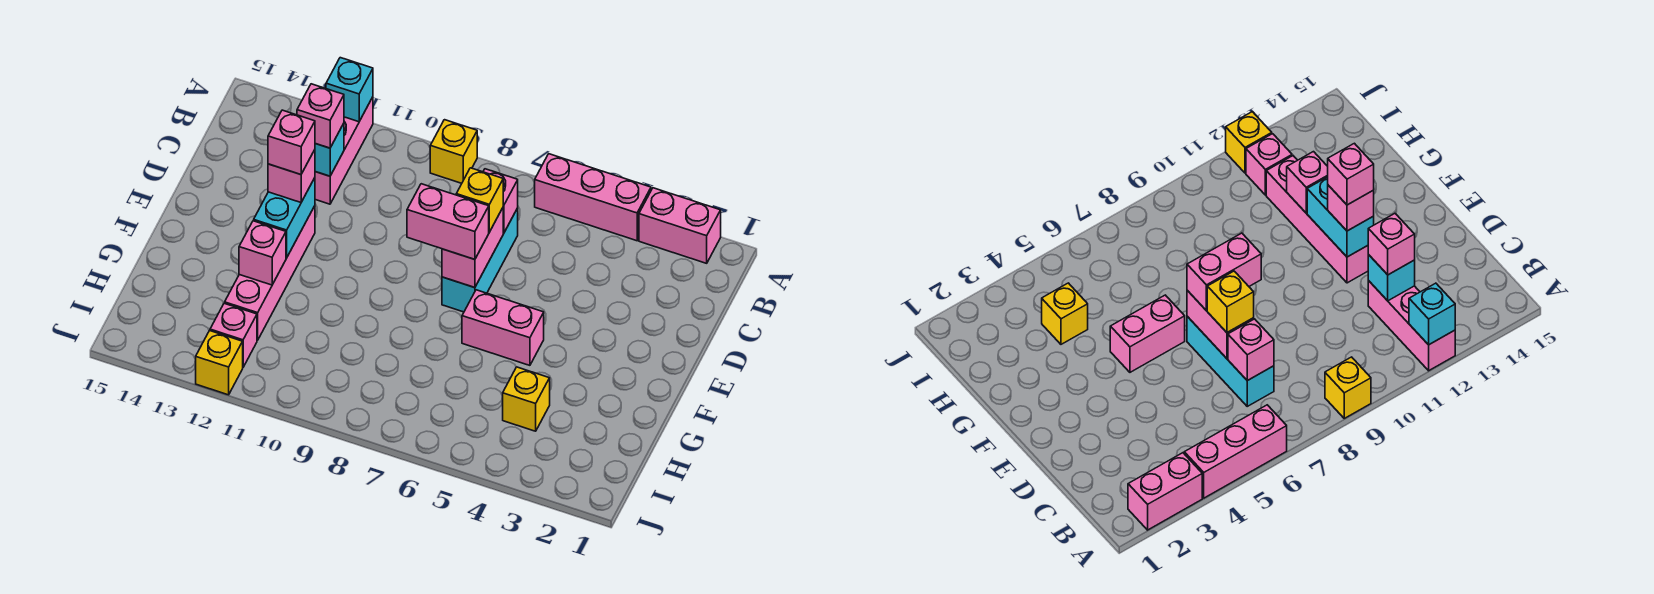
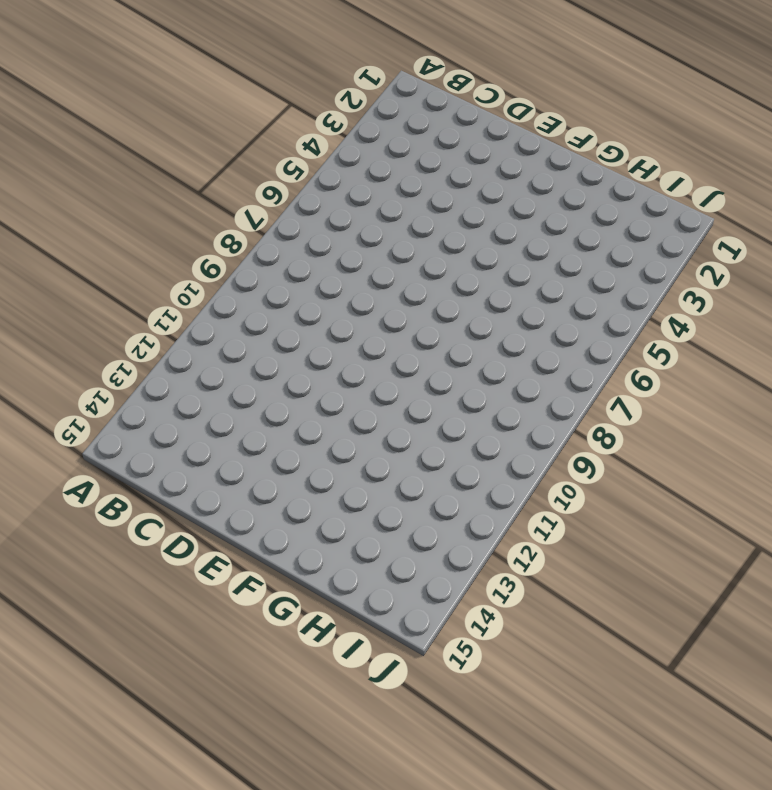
none -> pink brick A2:A3 level 1
none -> pink brick A4:A6 level 1
none -> yellow brick A9 level 1

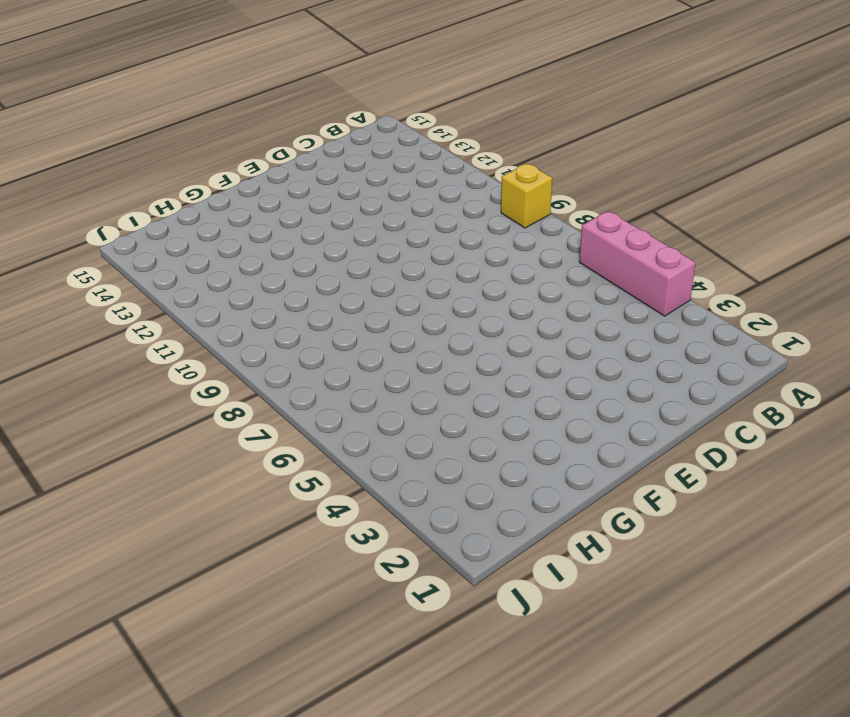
none -> pink brick A2:A3 level 1
none -> pink brick A12:C12 level 1
none -> cyan brick C7:E7 level 1

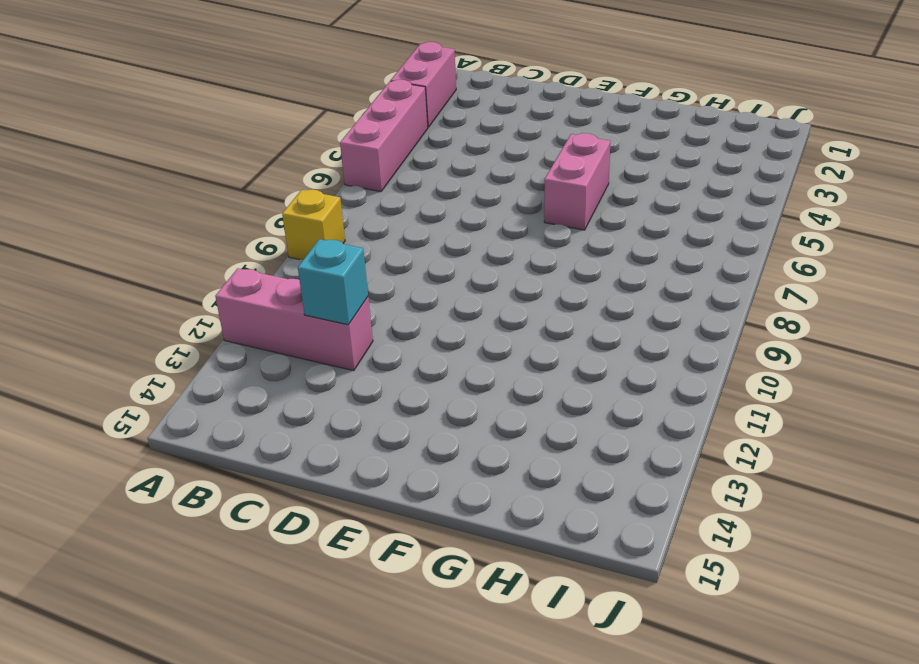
none -> cyan brick C7:E7 level 1
none -> pink brick E12:H12 level 1
none -> yellow brick H4 level 1

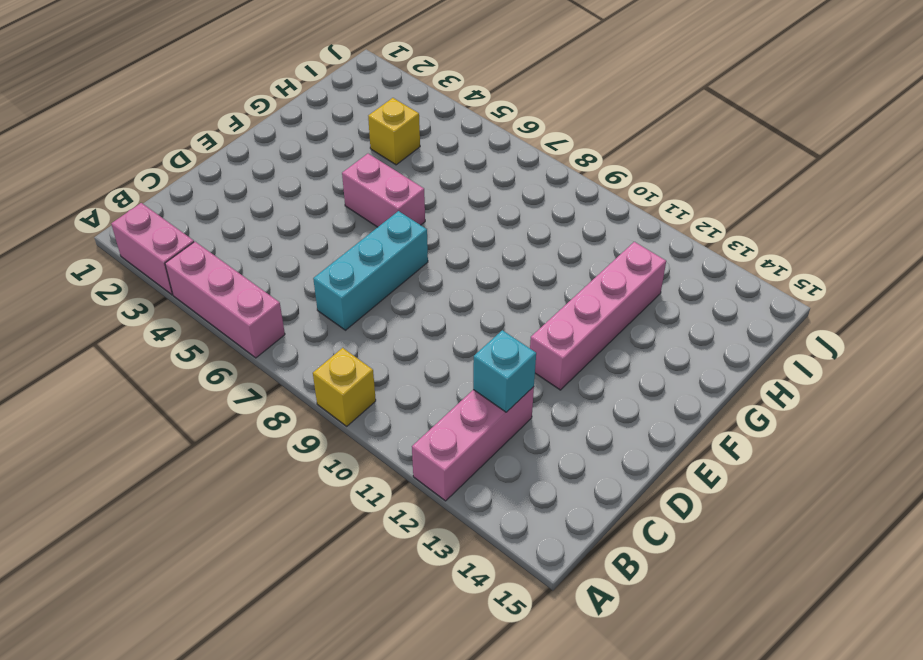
none -> pink brick I12 level 1
none -> yellow brick J12 level 1
none -> cyan brick A12 level 2

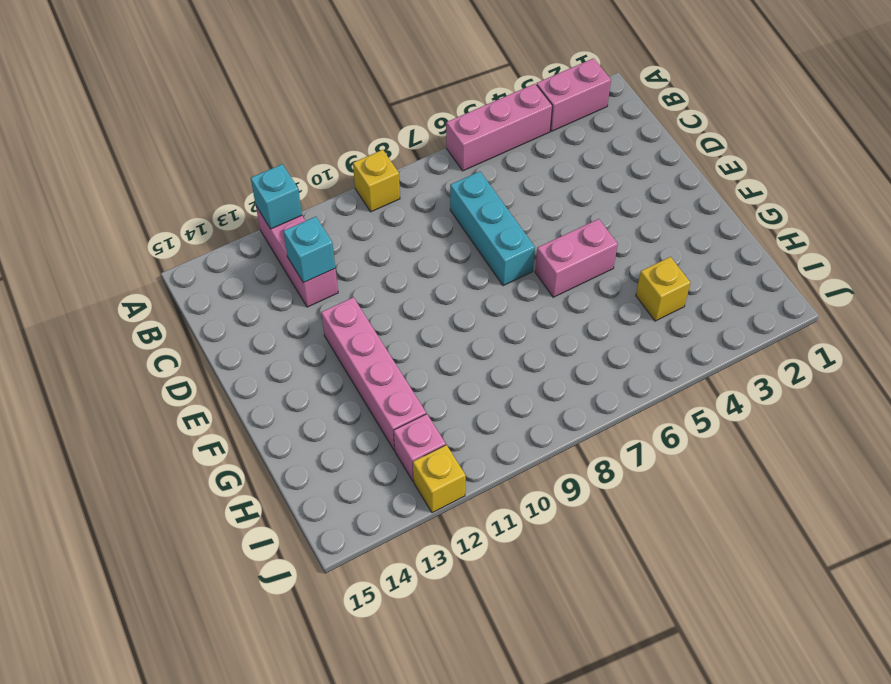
none -> pink brick C7 level 2
none -> pink brick D7:E7 level 2
none -> cyan brick E12:F12 level 2

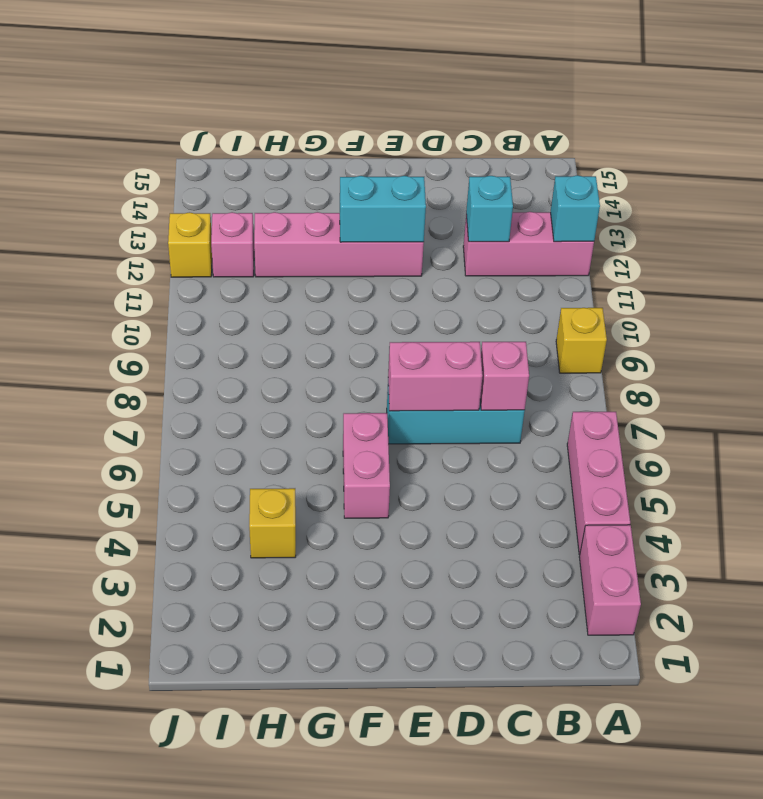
none -> pink brick G12 level 2
none -> pink brick C12 level 3
none -> yellow brick D7 level 3

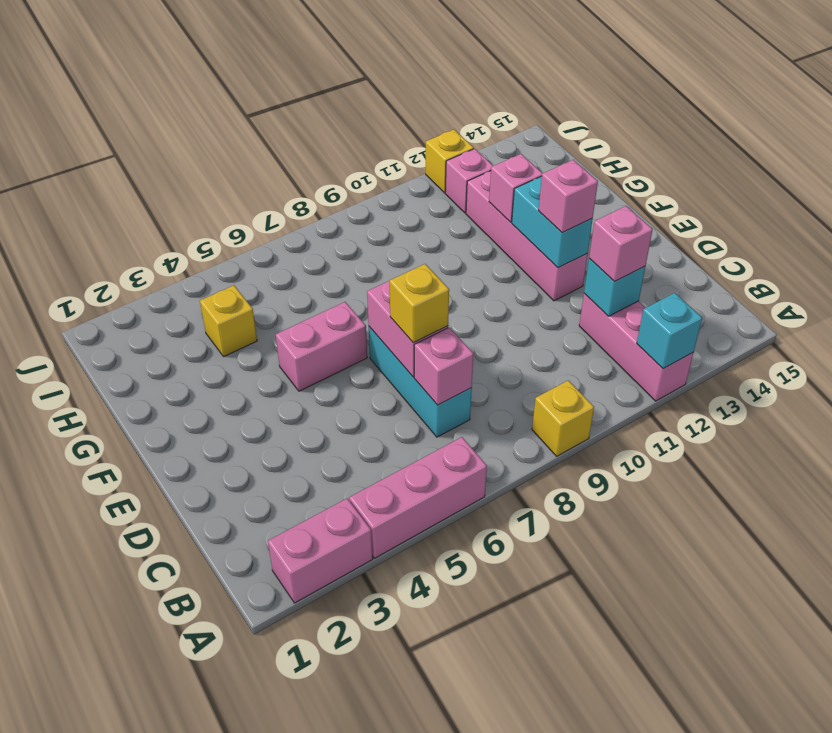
none -> pink brick E7:E8 level 3
none -> pink brick E12 level 4

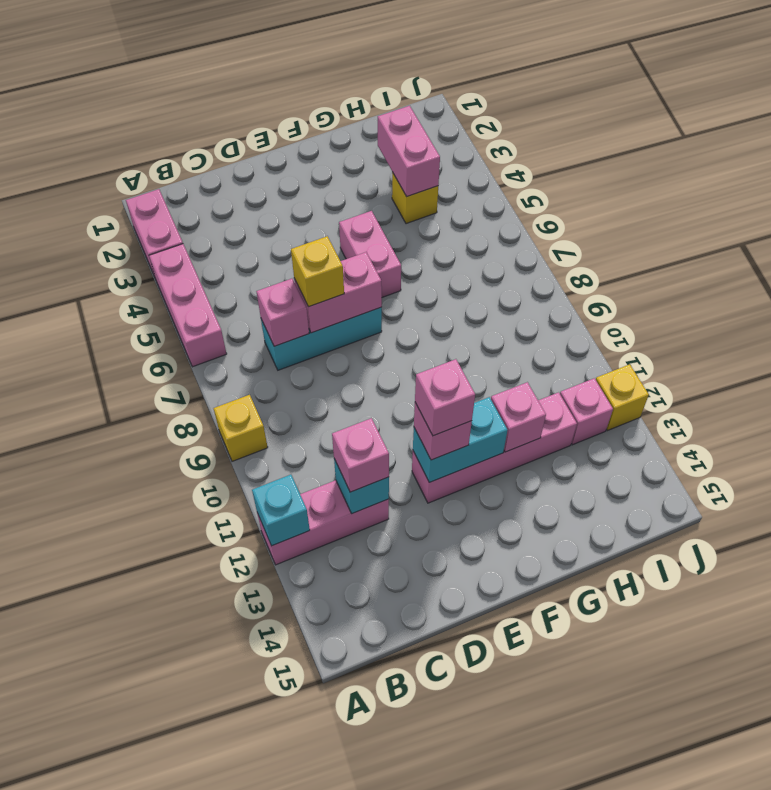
pink brick H3:H4 level 2 -> pink brick E7:E8 level 3

